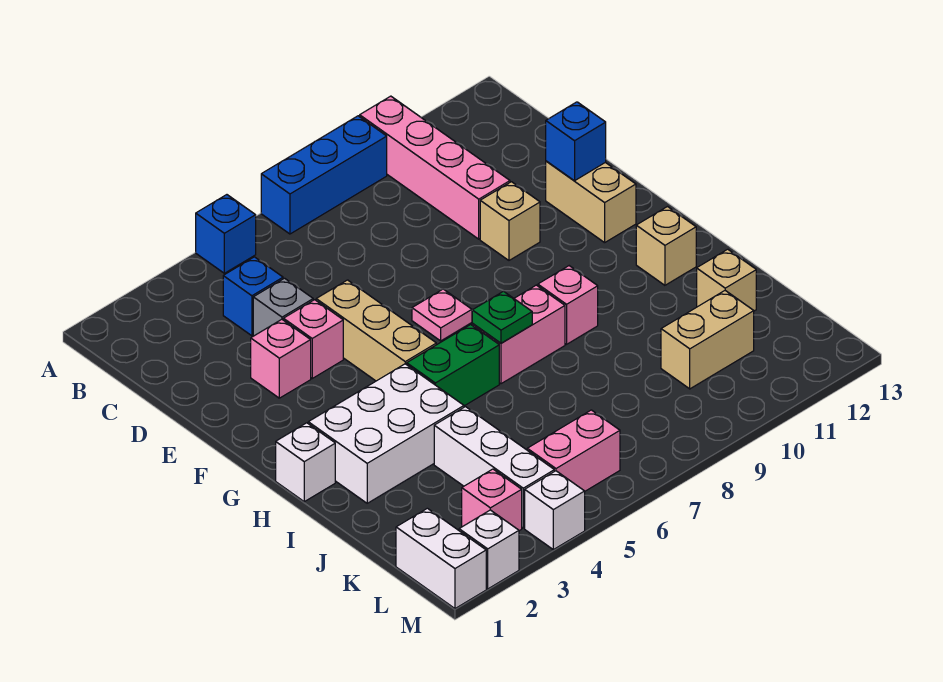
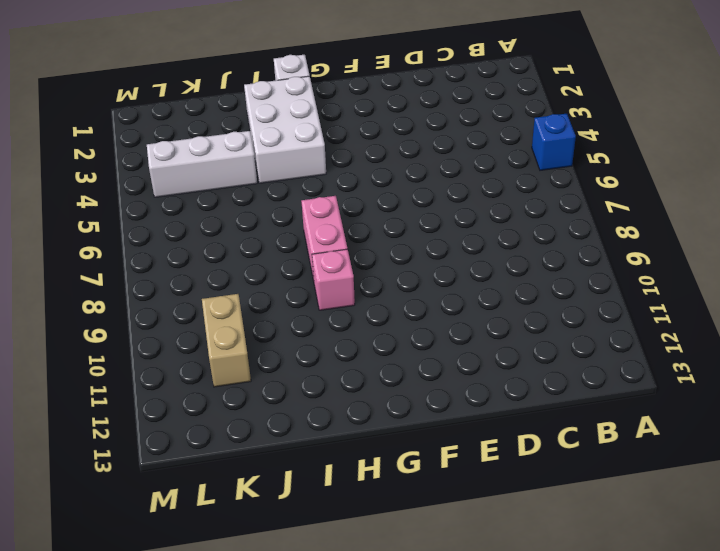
none -> blue brick A7:A9 level 1
none -> pink brick A10:D10 level 1
none -> blue brick C4 level 1

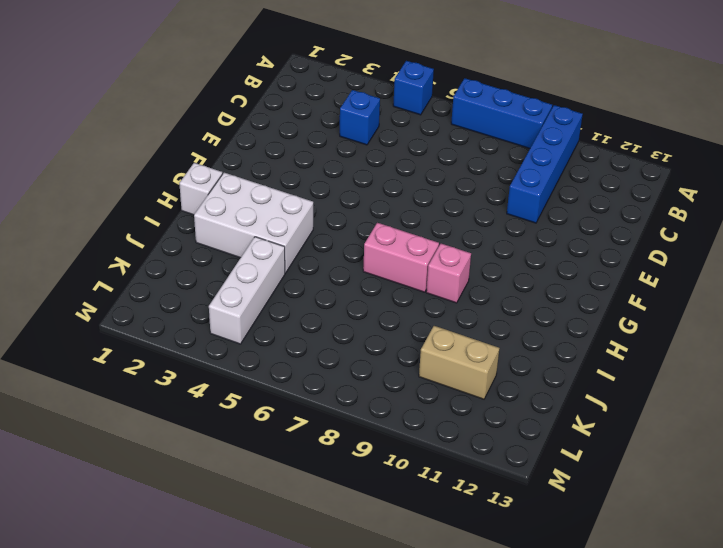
blue brick A10:D10 level 1 -> pink brick A10:D10 level 1
none -> grey brick D4 level 1
none -> pink brick E3 level 1
none -> pink brick E4 level 1

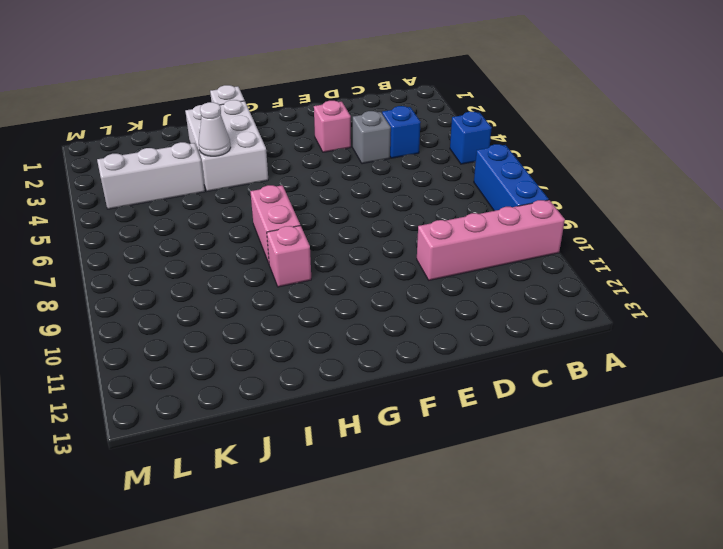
white cone I4 level 2 -> none
none -> pink brick E4 level 1
none -> tan brick E5:G5 level 1
none -> tan brick E10 level 1

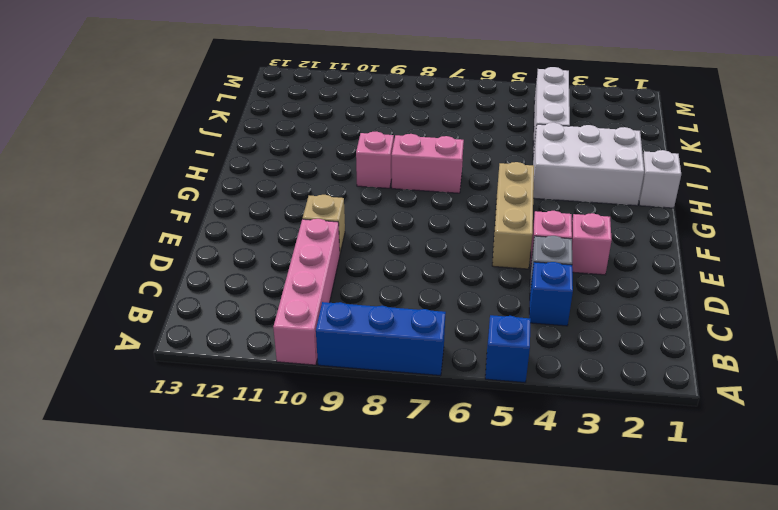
none -> tan brick E12:F12 level 1
none -> pink plate F7 level 1
none -> green brick H5:H6 level 1

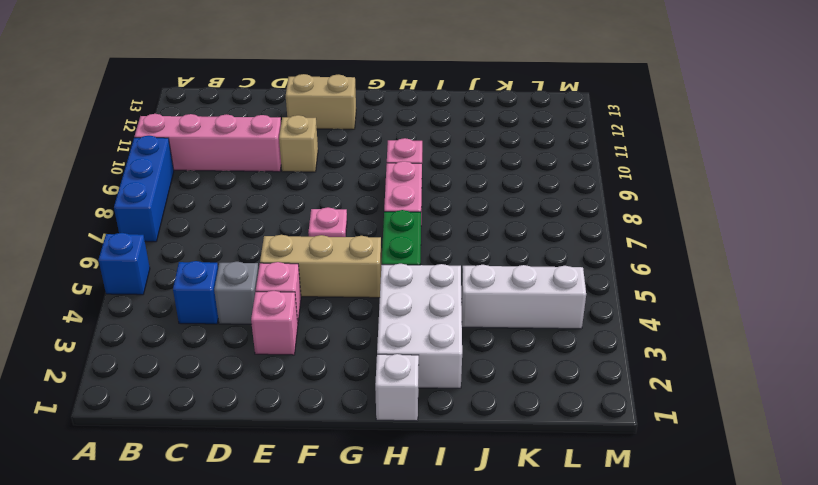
none -> tan brick H12 level 1
none -> tan brick J12 level 1
none -> tan brick K10:K11 level 1

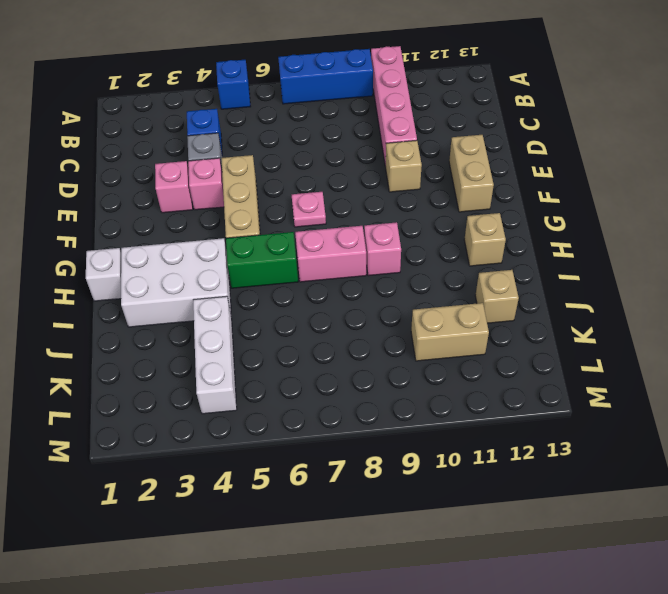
none -> white brick L1:M1 level 1
none -> pink brick L3 level 1
none -> pink brick L5:L6 level 1

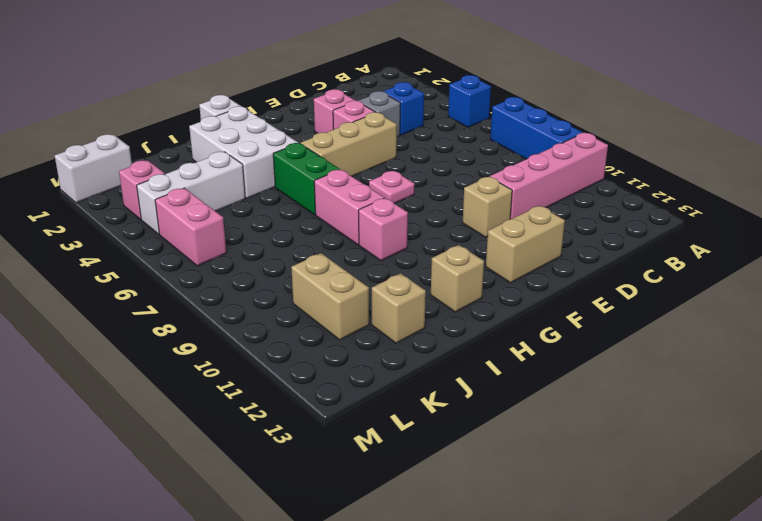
none -> white brick M2 level 1
none -> white brick M4 level 1
none -> blue brick E12 level 2

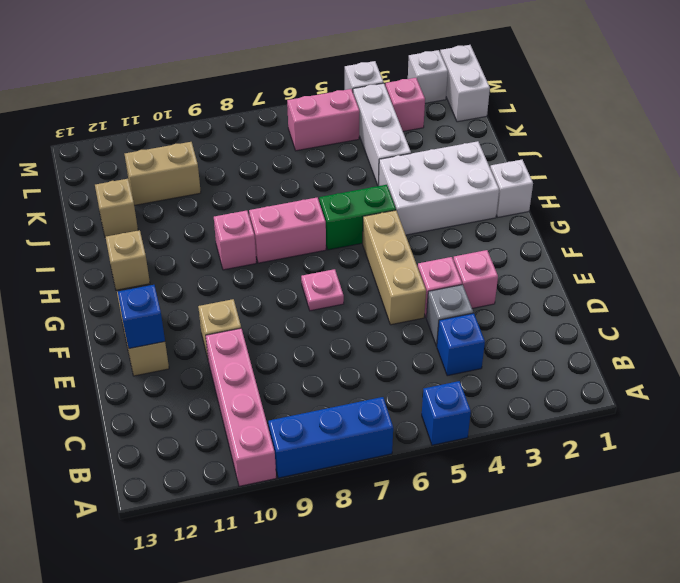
none -> green plate H7 level 2

